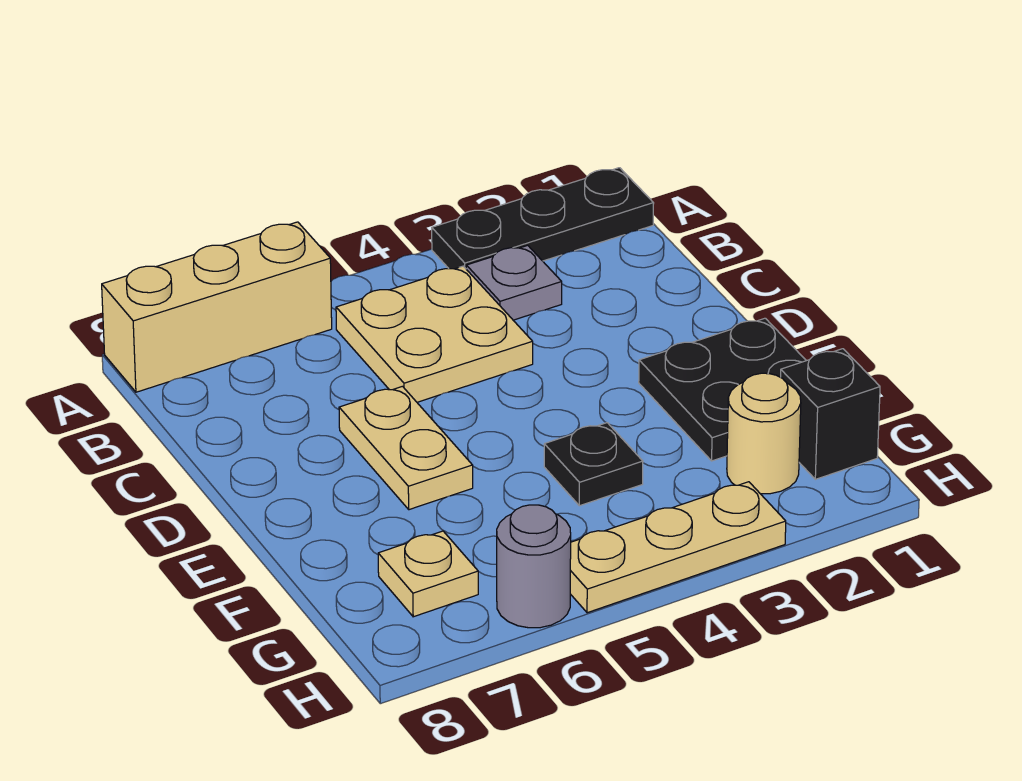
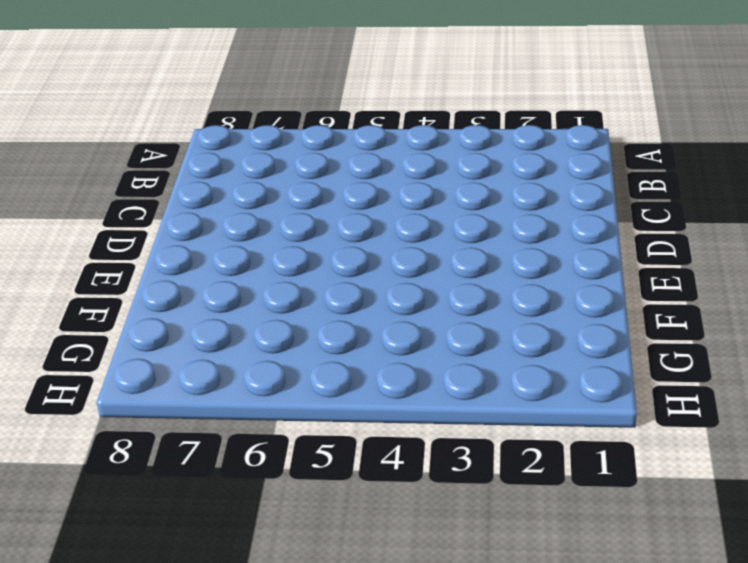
none -> black plate A1:A3 level 1
none -> tan brick A6:A8 level 1
none -> grey plate B3 level 1

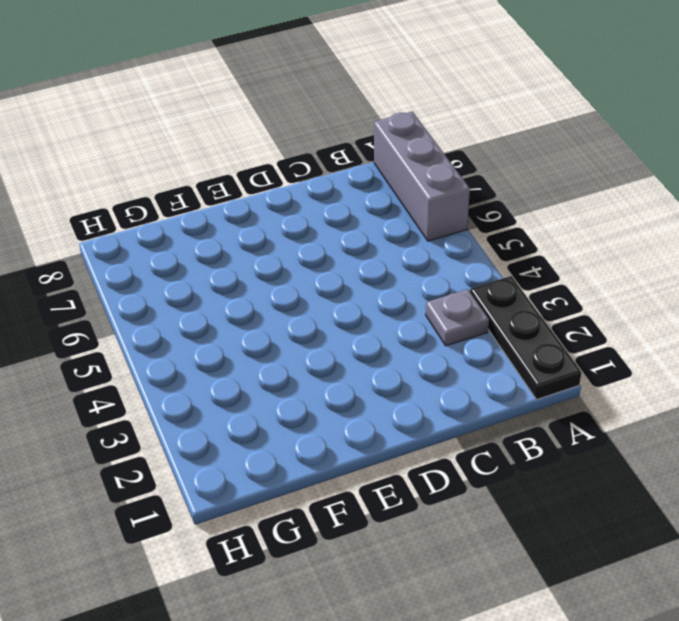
grey brick A6:A8 level 1 -> tan brick A6:A8 level 1
none -> tan plate B4:C5 level 1
none -> tan plate D6:E6 level 1
none -> black plate E1:F2 level 1

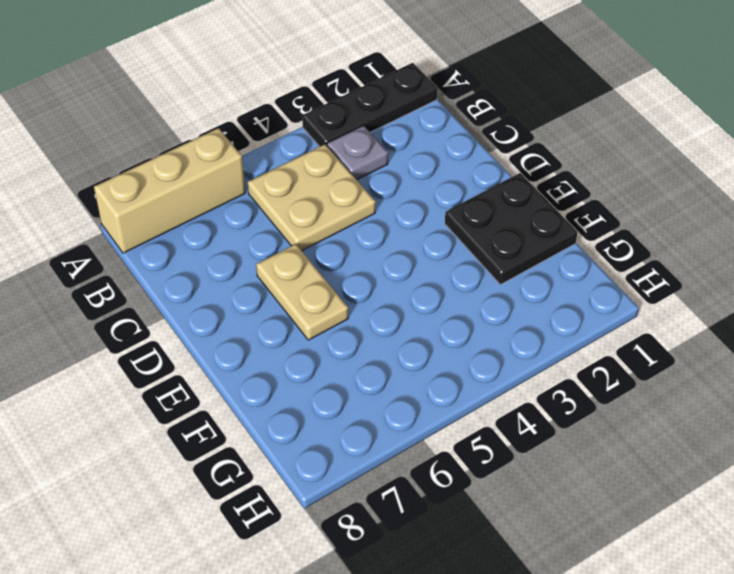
none -> black plate F4 level 1
none -> black brick G1 level 1
none -> tan round brick G2 level 1

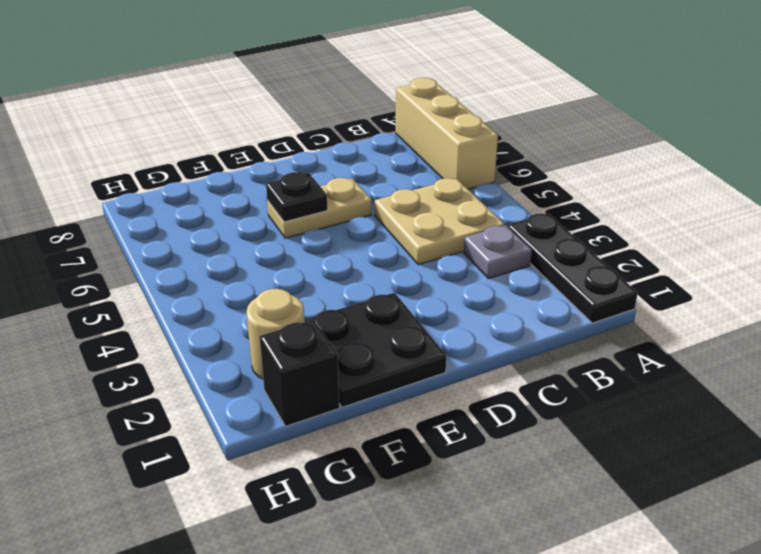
black plate E6 level 2 -> black plate F4 level 1
none -> tan plate G7 level 1
none -> tan plate H3:H5 level 1
none -> grey round brick H6 level 1

